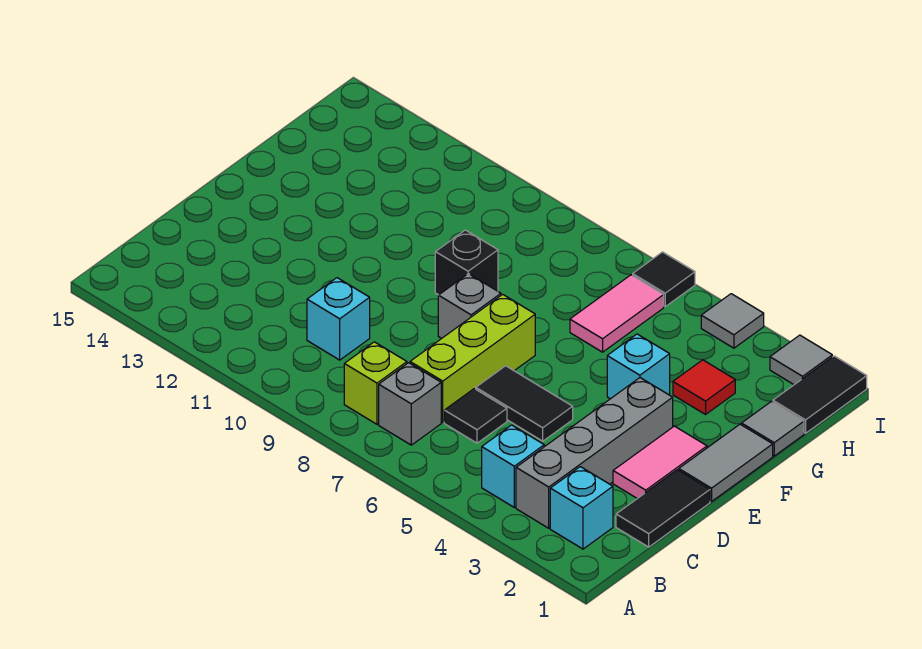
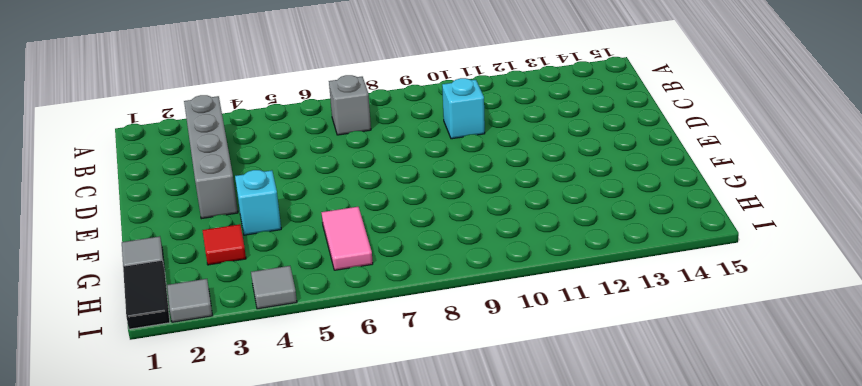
none -> cyan brick B2 level 1
none -> cyan brick B4 level 1
none -> lime brick B8 level 1

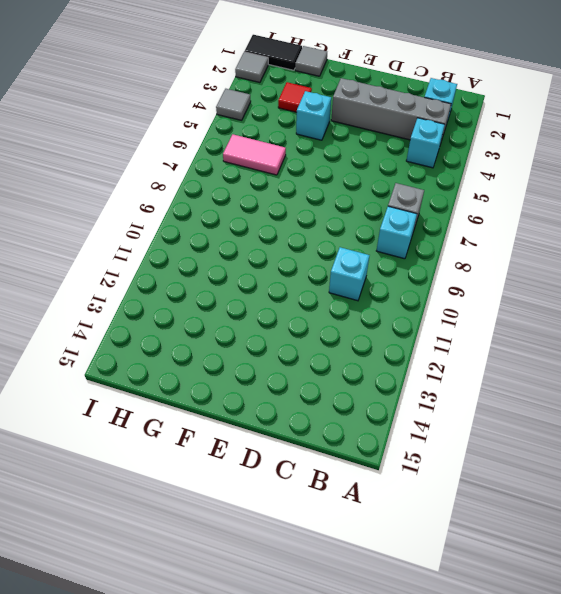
cyan brick B8 level 1 -> lime brick B8 level 1
none -> black tile C1:D1 level 1
none -> black tile C6 level 1
none -> lime brick C7:E7 level 1

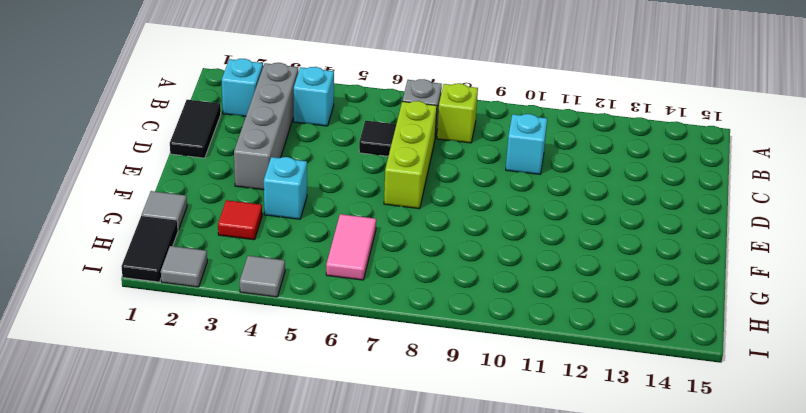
none -> pink tile D2:E2 level 1
none -> black tile D5:D6 level 1
none -> grey tile E1:F1 level 1

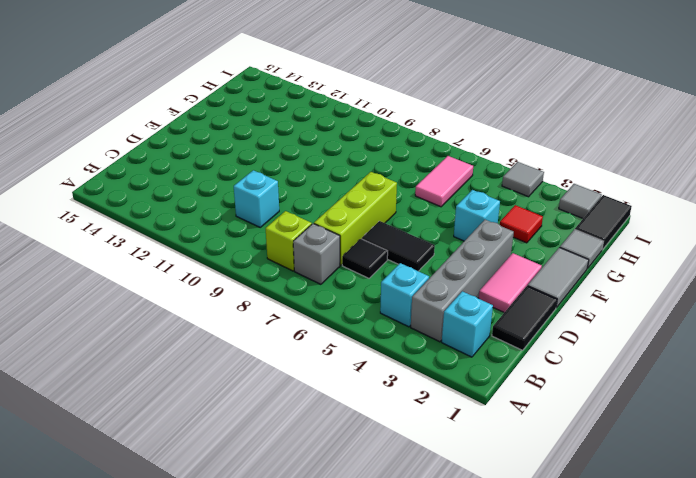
none -> grey brick E8 level 1
none -> black brick F9 level 1
none -> black tile I6 level 1

